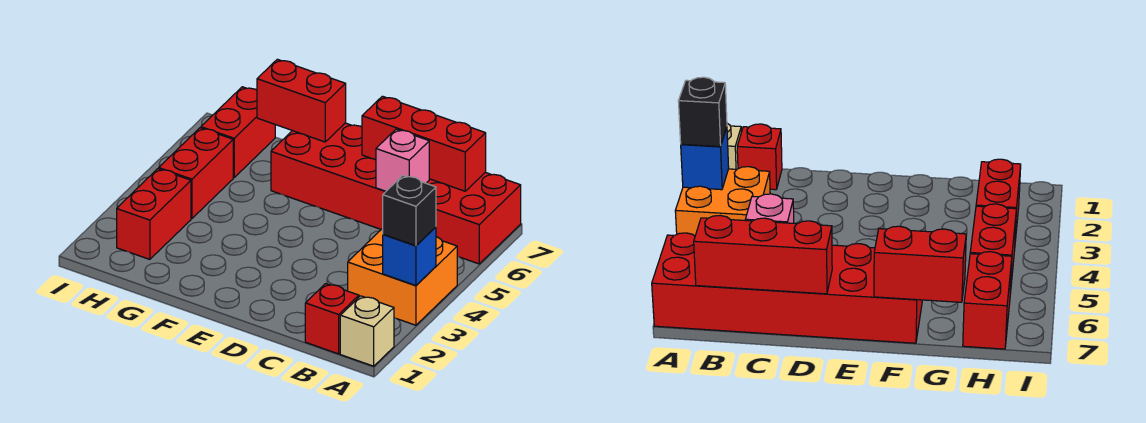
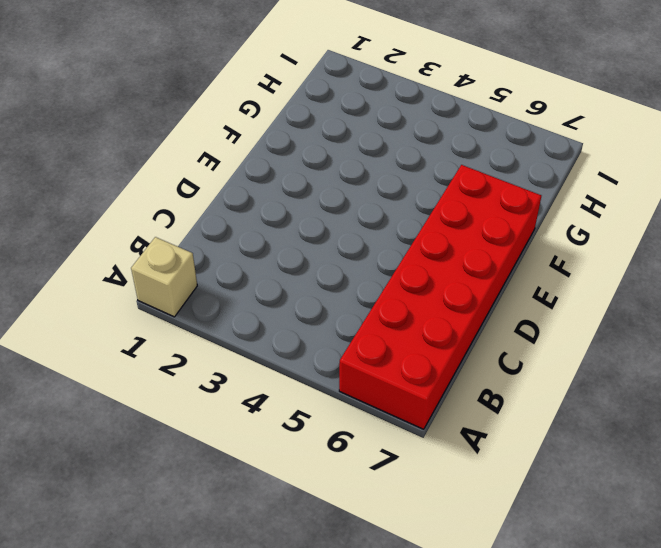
none -> orange brick A3:B4 level 1
none -> red brick B1 level 1
none -> red brick H2:H3 level 1

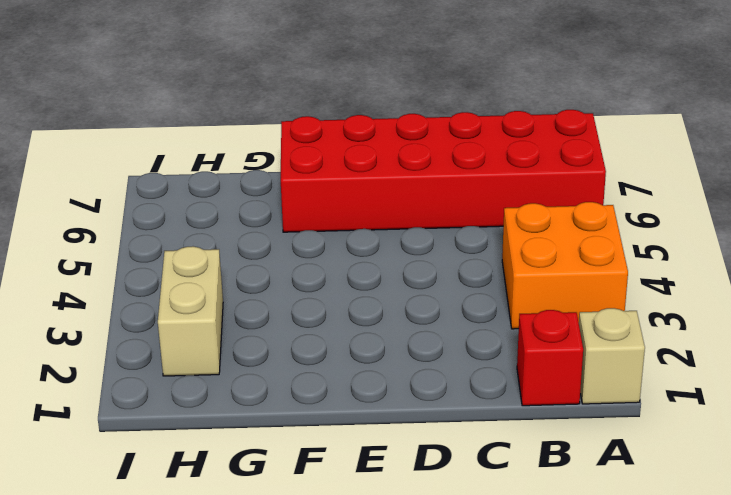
tan brick H2:H3 level 1 -> red brick H2:H3 level 1
none -> red brick H4:H5 level 1
none -> red brick H6:H7 level 1
none -> blue brick A3 level 2

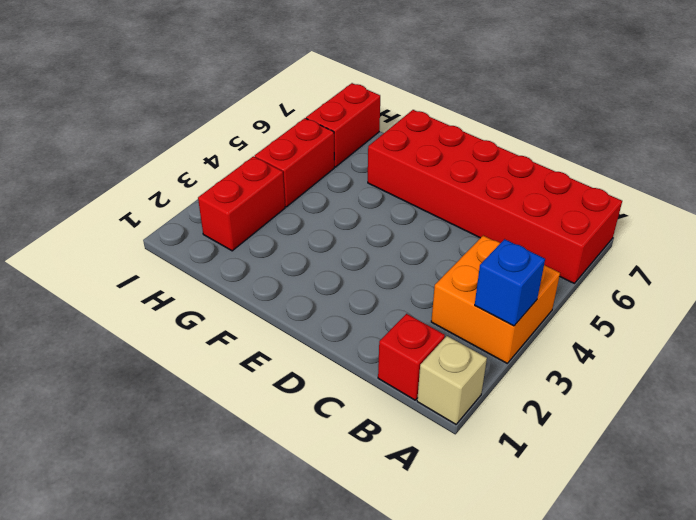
none -> red brick B7:D7 level 2
none -> pink brick C6 level 2
none -> red brick F7:G7 level 2

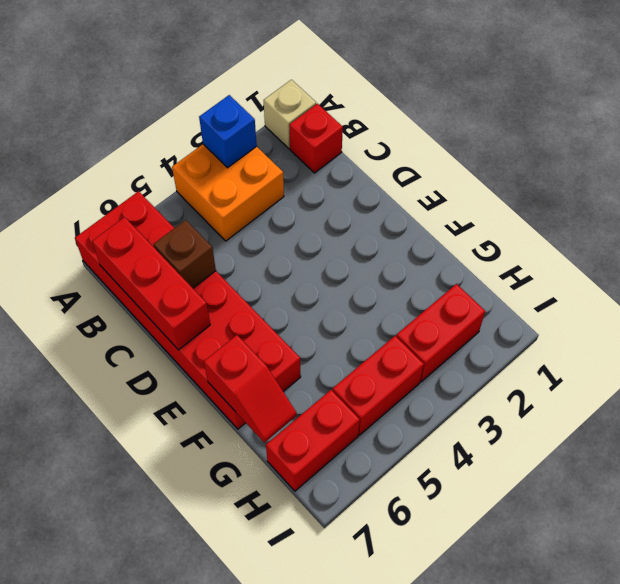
brown brick C6 level 2 -> pink brick C6 level 2
red slope F7:G7 level 2 top F -> red brick F7:G7 level 2
none -> black brick A3 level 3

